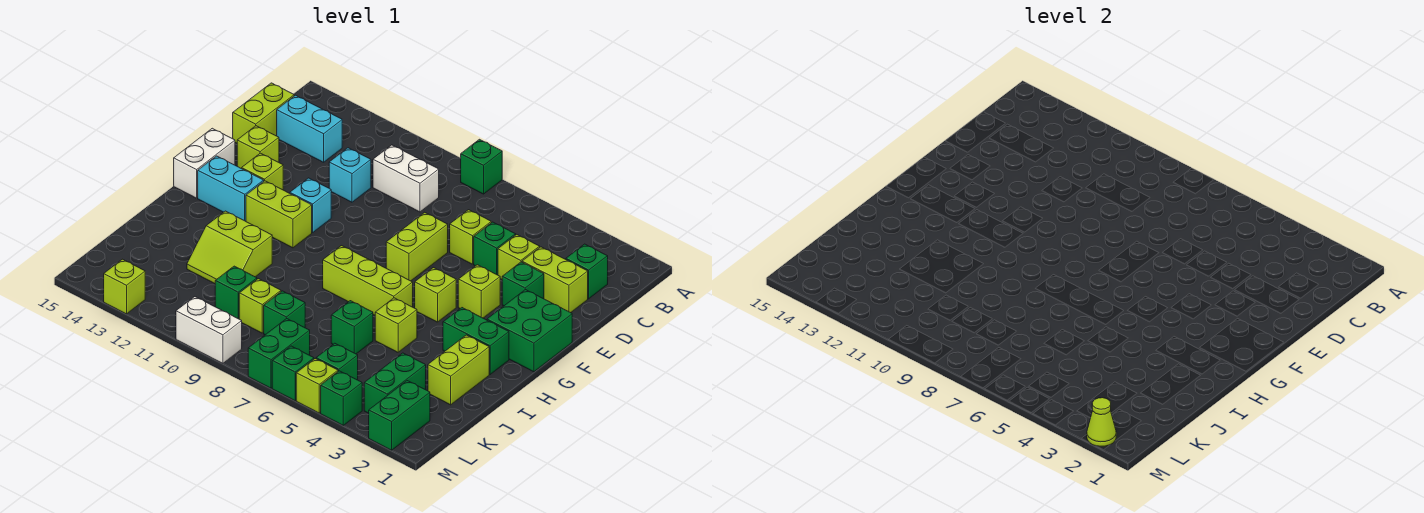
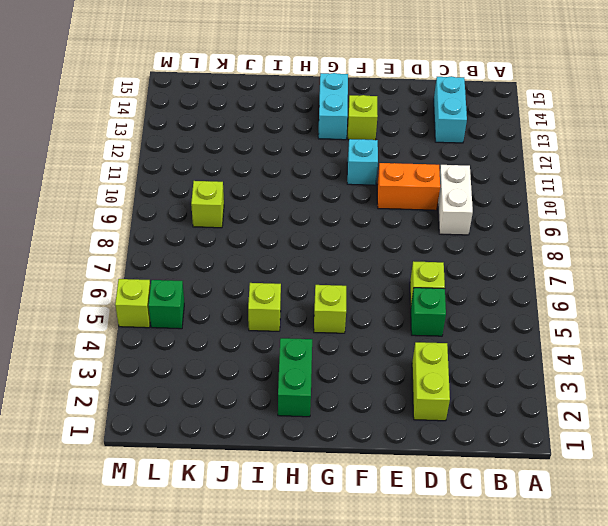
orange brick D10:E10 level 1 -> none
none -> green brick A8 level 1
none -> green brick C2 level 1
none -> lime brick C15:D15 level 1
none -> lime brick D4 level 1

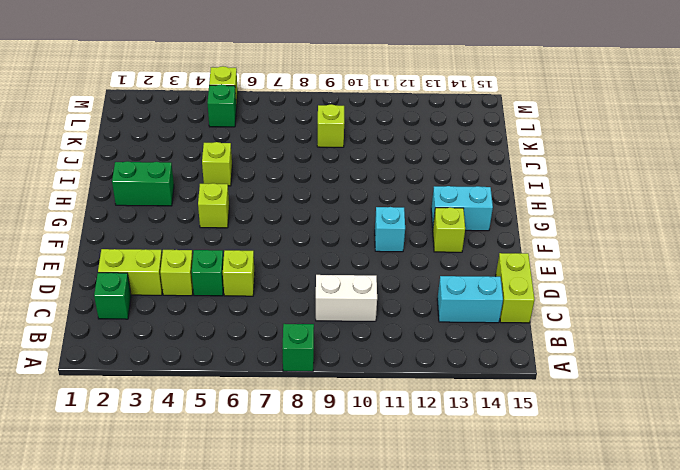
none -> cyan brick D11 level 1
none -> green brick E3 level 1
none -> lime brick E7:F7 level 1
none -> lime brick E14 level 1

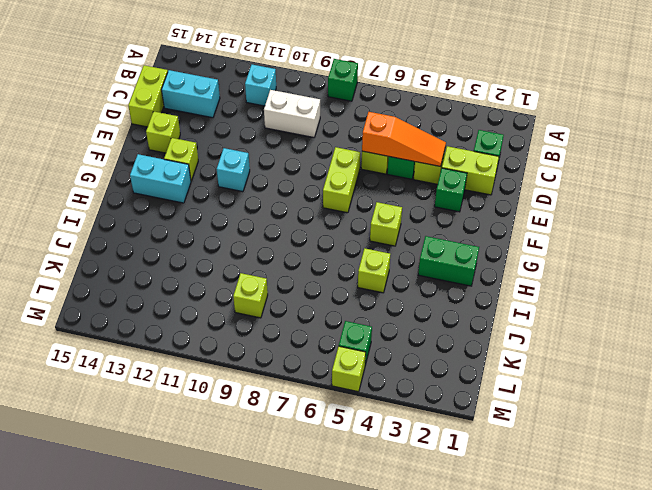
cyan brick B11 level 1 -> cyan brick D11 level 1
orange slope D4:D6 level 2 top 6 -> none
none -> green brick F1:G2 level 1
none -> lime brick F4 level 1
none -> white brick F15:G15 level 1
none -> lime brick G11:G12 level 1

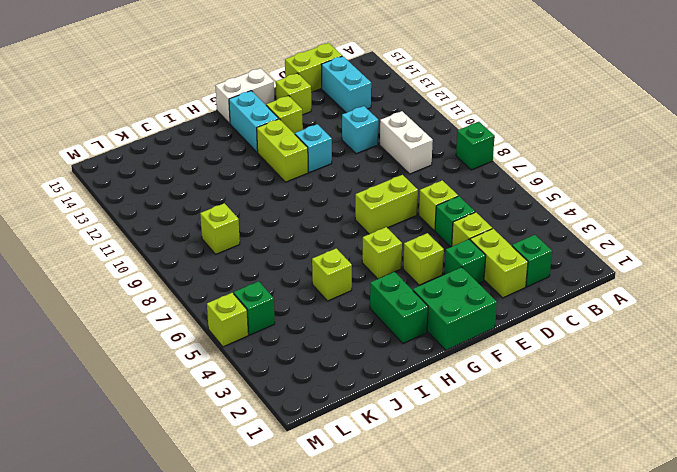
none -> lime brick H6:H8 level 1
none -> lime brick I2:J2 level 1
none -> lime slope I11:J12 level 1 top I
none -> green brick J6 level 1

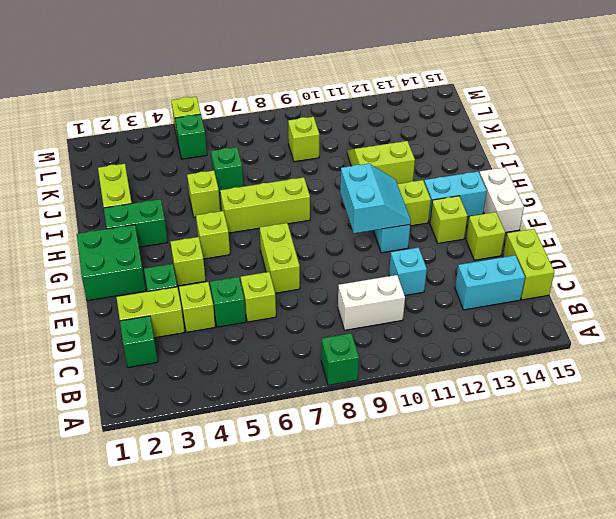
cyan slope F10:G11 level 2 top 10 -> none
none -> green brick K3:L3 level 1
none -> green brick K8 level 1
none -> green brick K10 level 1
none -> green brick L2:M2 level 1

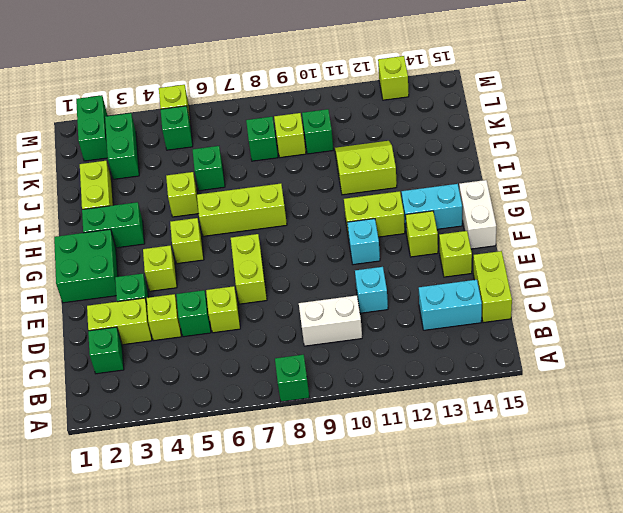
none -> green brick L7:M7 level 1
none -> green brick M4 level 1
none -> green brick M6 level 1
none -> white brick M9:M10 level 1

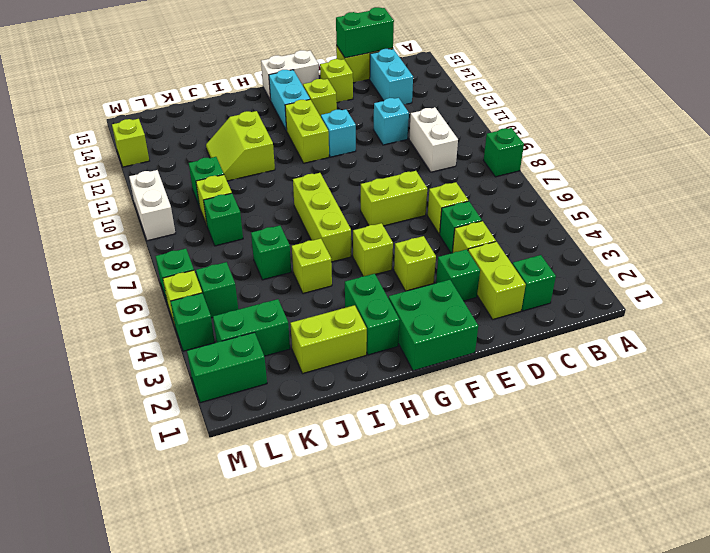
green brick C15:D15 level 2 -> green brick L7:M7 level 1
none -> lime cone M2 level 2

